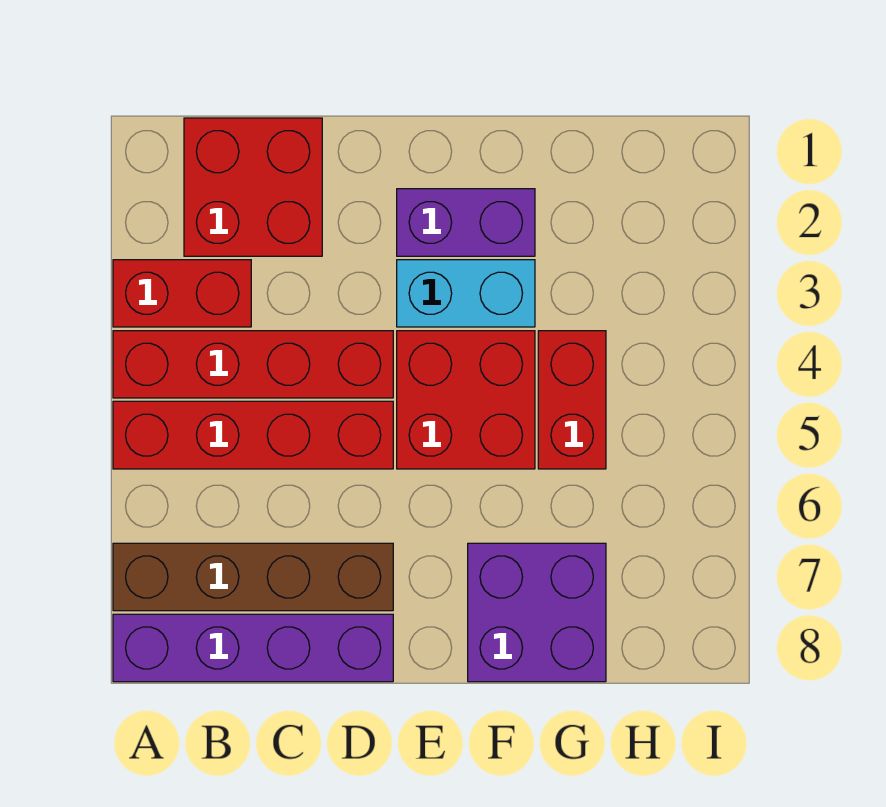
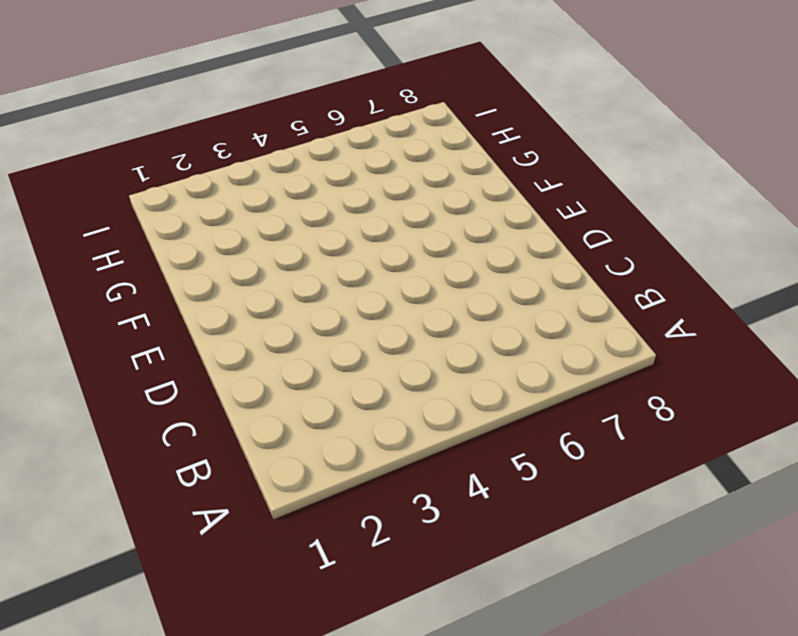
none -> red brick A3:B3 level 1
none -> red brick A4:D4 level 1

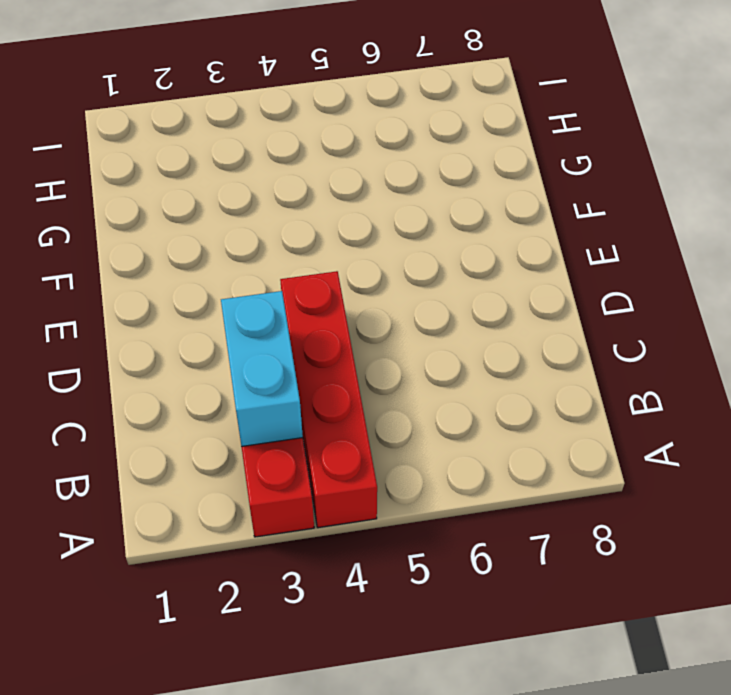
cyan brick B3:C3 level 2 -> cyan brick E3:F3 level 1
none -> red brick A5:D5 level 1
none -> brown brick A7:D7 level 1

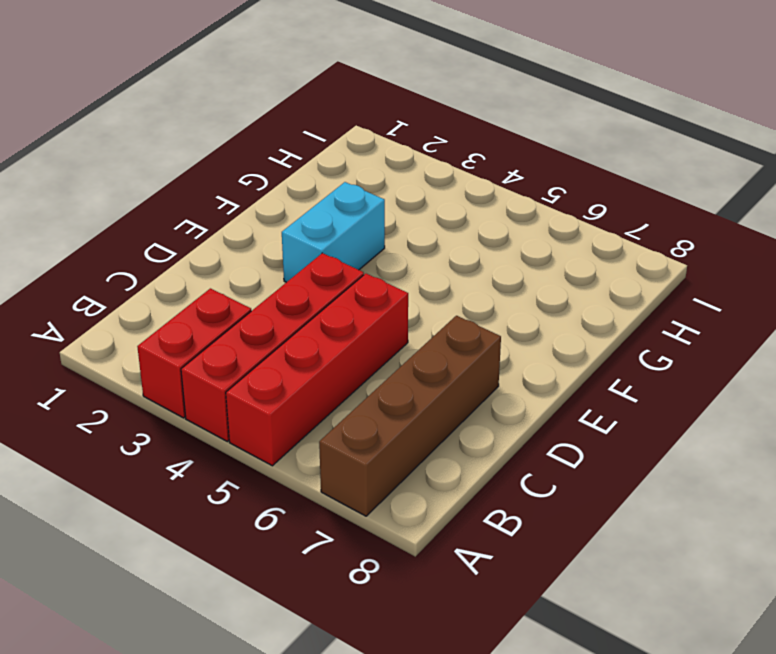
none -> purple brick A8:D8 level 1
none -> red brick B1:C2 level 1

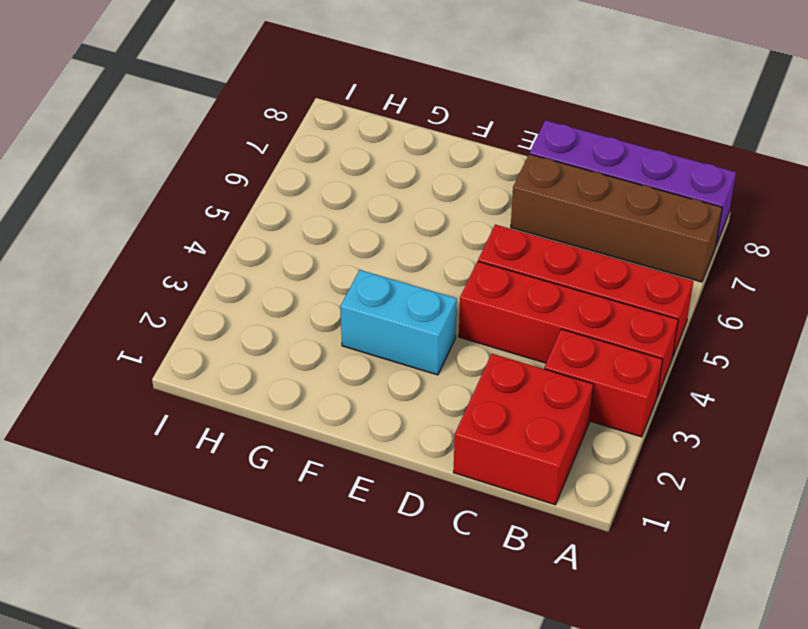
none -> purple brick E2:F2 level 1
none -> red brick E4:F5 level 1

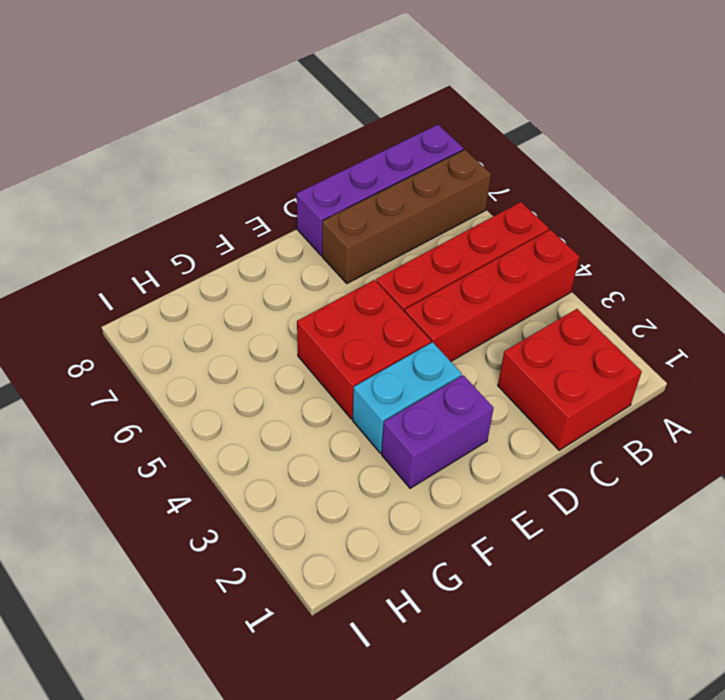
none -> red brick A3:B3 level 1
none -> purple brick F7:G8 level 1

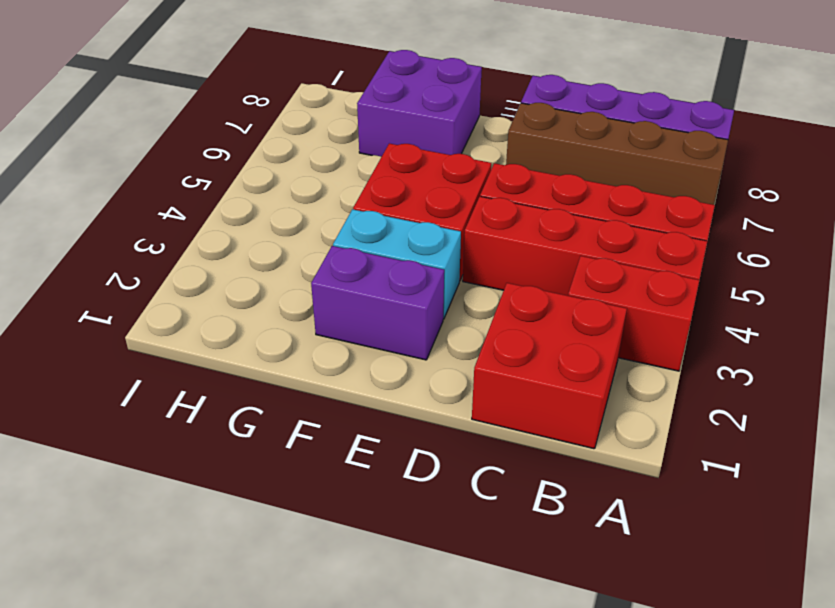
none -> red brick G4:G5 level 1

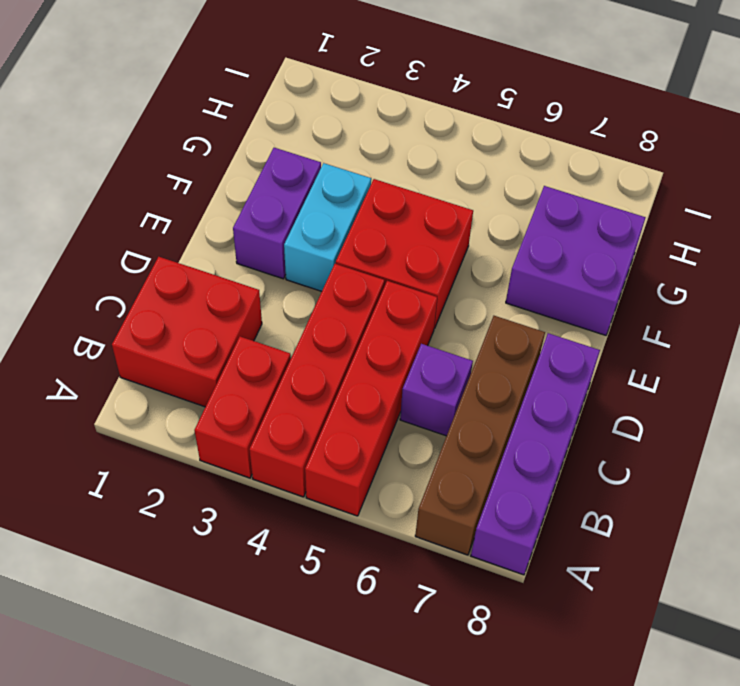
purple brick C6 level 1 -> none
none -> red brick G4:G5 level 1

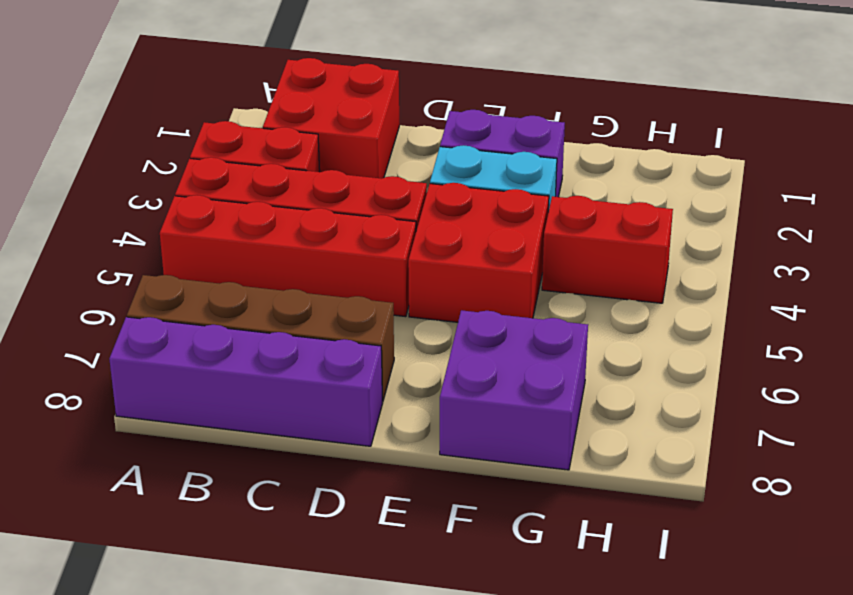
red brick G4:H4 level 1 -> red brick G4:G5 level 1

